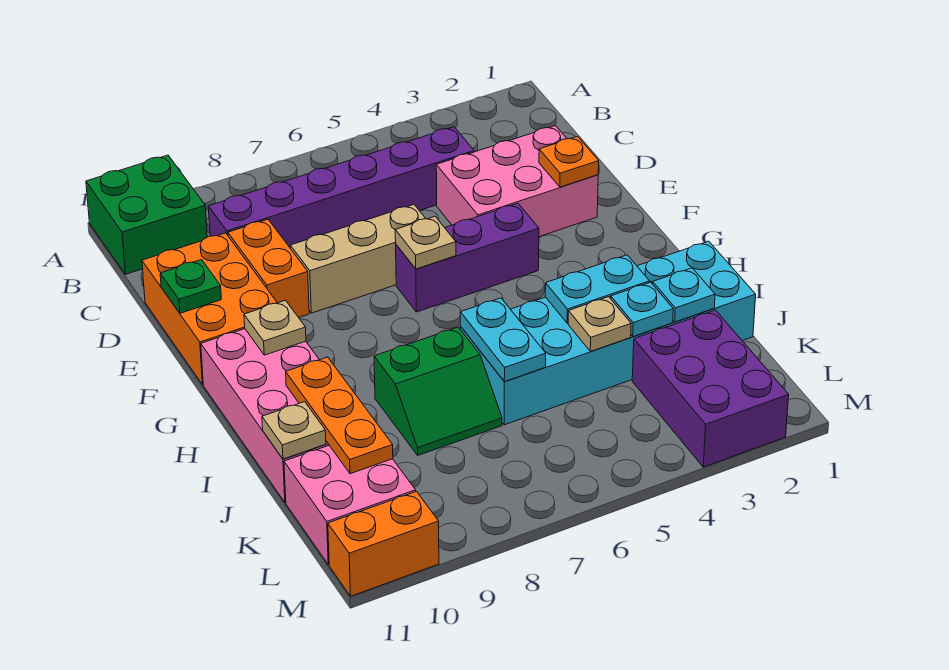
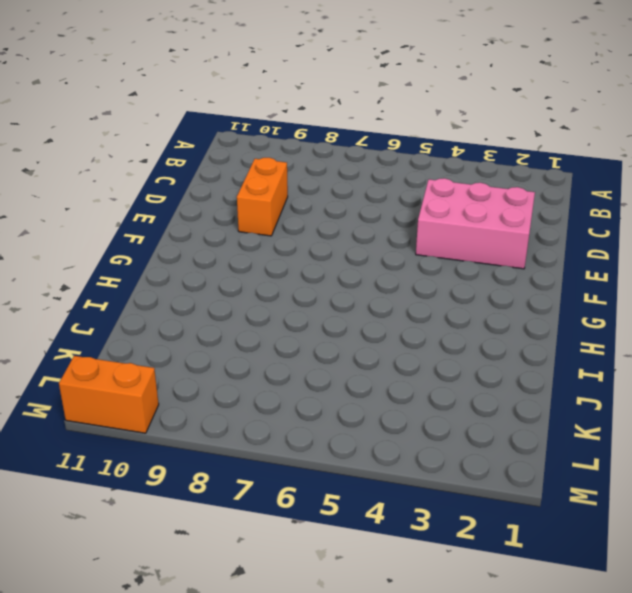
none -> green brick A10:B11 level 1
none -> purple brick C4:C9 level 1
none -> orange brick D10:F11 level 1

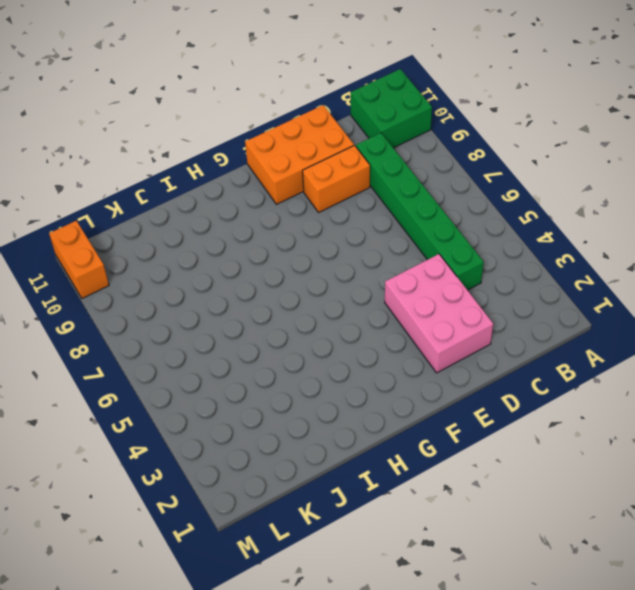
green brick C4:C9 level 1 -> purple brick C4:C9 level 1
none -> tan brick E6:E8 level 1
none -> purple brick F4:F6 level 1
none -> pink brick G10:J11 level 1

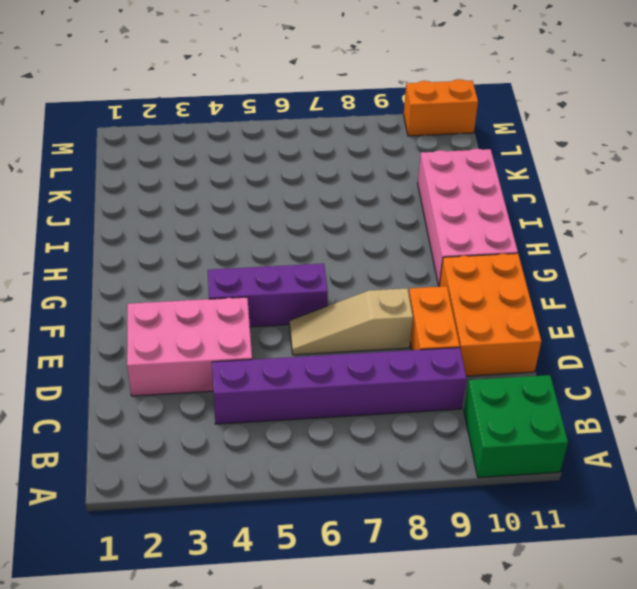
tan slope E6:E8 level 1 top 8 -> tan brick E6:E8 level 1
none -> cyan brick I1:J6 level 1
none -> green slope I7:J8 level 1 top I
none -> purple brick K2:M3 level 1

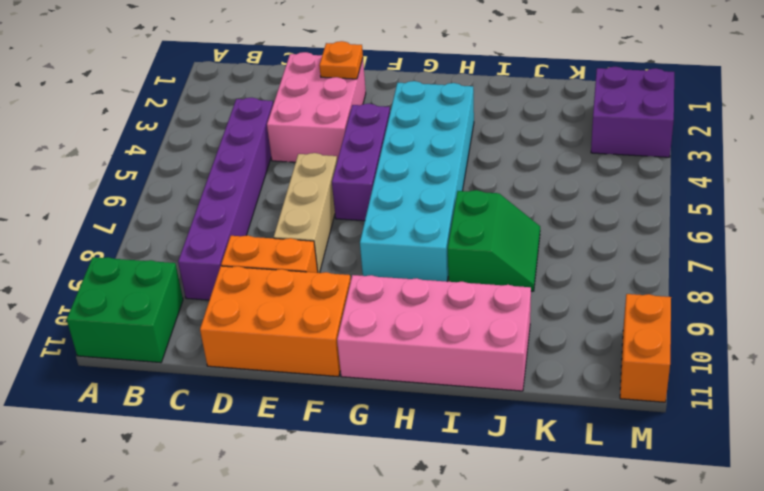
cyan brick G3:H8 level 1 -> cyan brick I1:J6 level 1
purple brick L2:M3 level 1 -> purple brick K2:M3 level 1
none -> pink brick K10:L11 level 1
none -> green plate E11 level 2
none -> tan plate F6 level 2

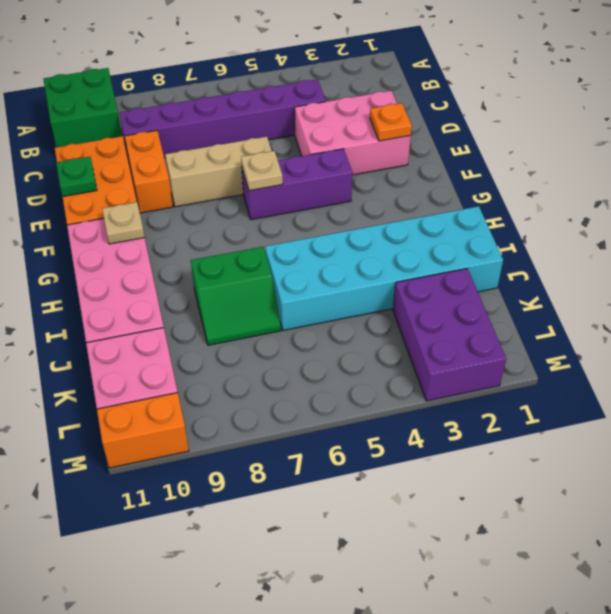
none -> cyan plate I3:I4 level 2
none -> cyan plate I6:J6 level 2
none -> orange plate I10:K10 level 2

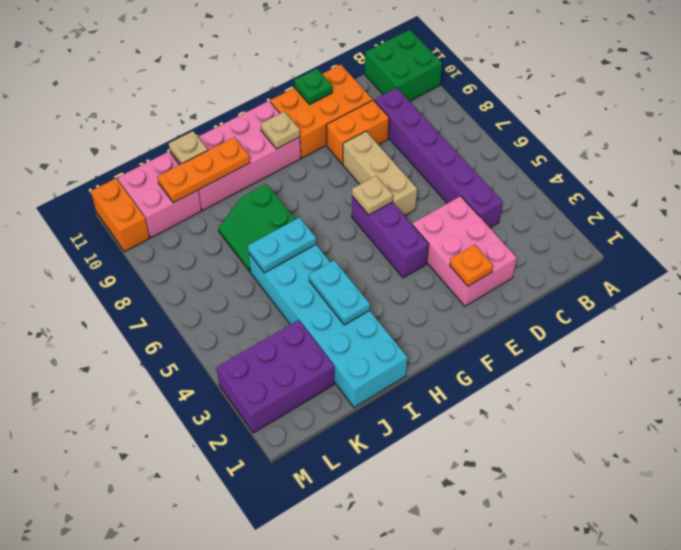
none -> cyan plate J2 level 2
none -> cyan plate J3 level 2
none -> tan plate J4 level 2

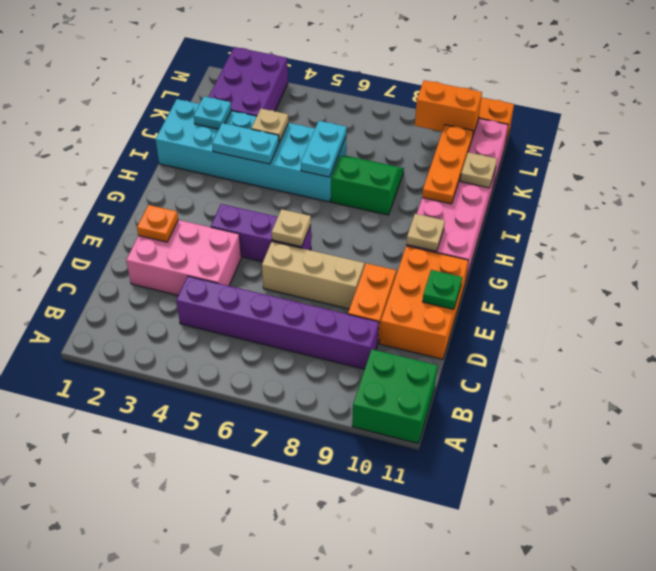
orange brick L9:L10 level 2 -> none
none -> cyan plate J3 level 2

